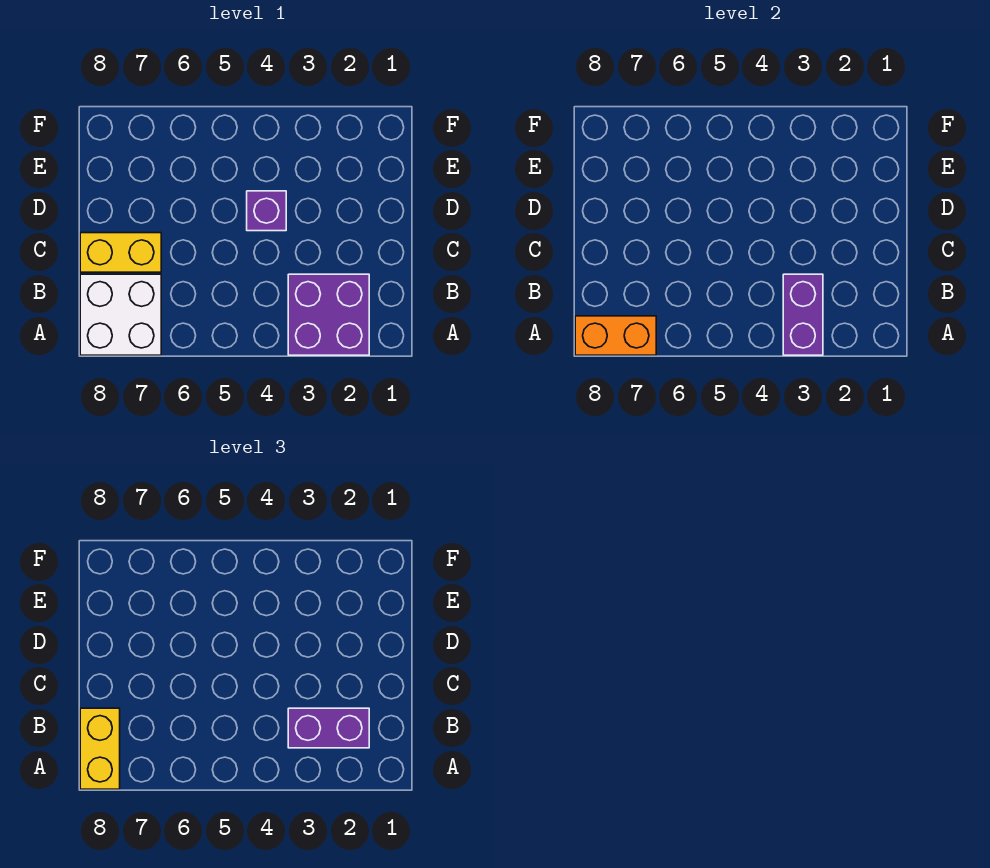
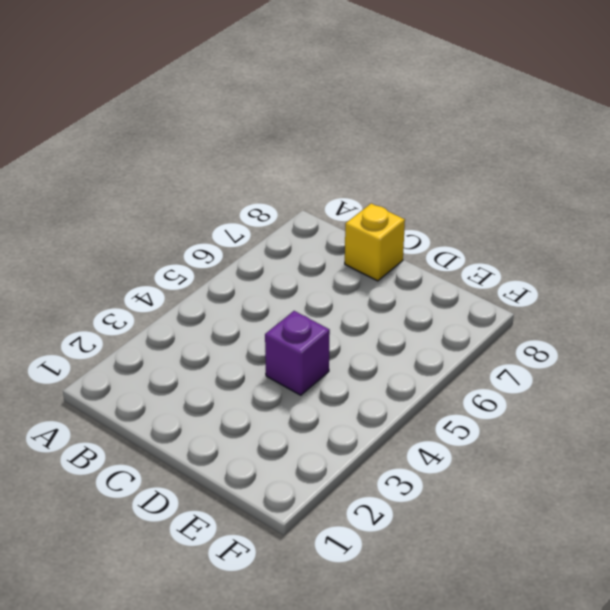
yellow brick C8 level 1 -> yellow brick C7:C8 level 1
none -> purple brick A2:B3 level 1
none -> white brick A7:B8 level 1

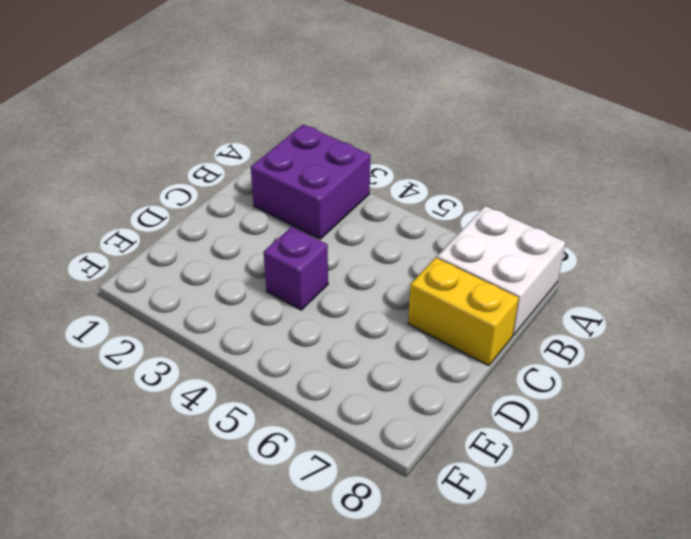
none -> purple brick A3:B3 level 2
none -> orange brick A7:A8 level 2

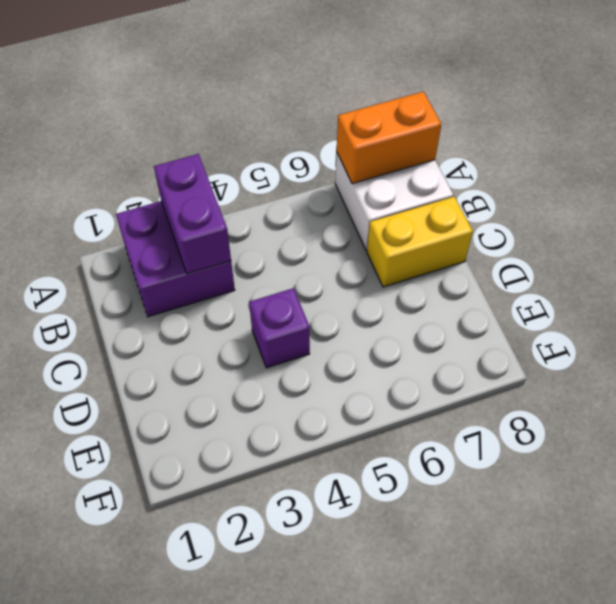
none -> yellow brick A8:B8 level 3
none -> purple brick B2:B3 level 3

